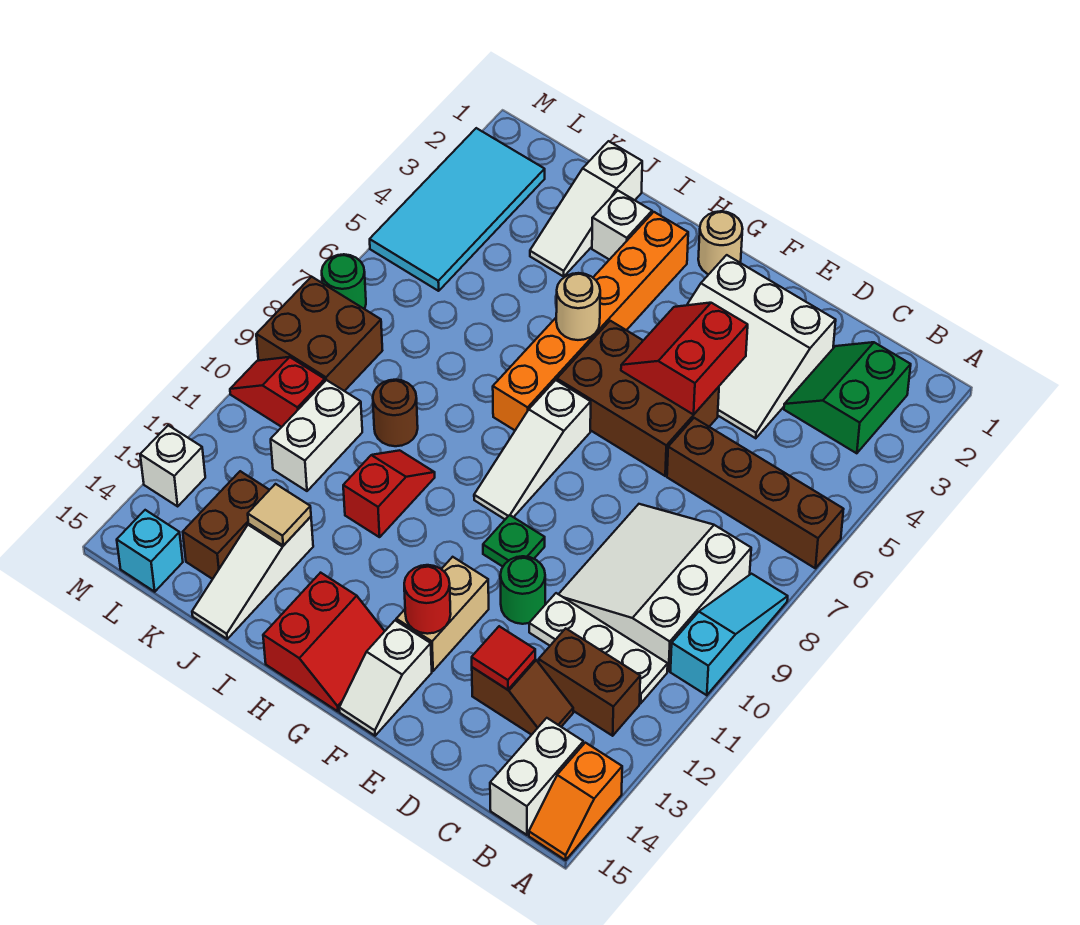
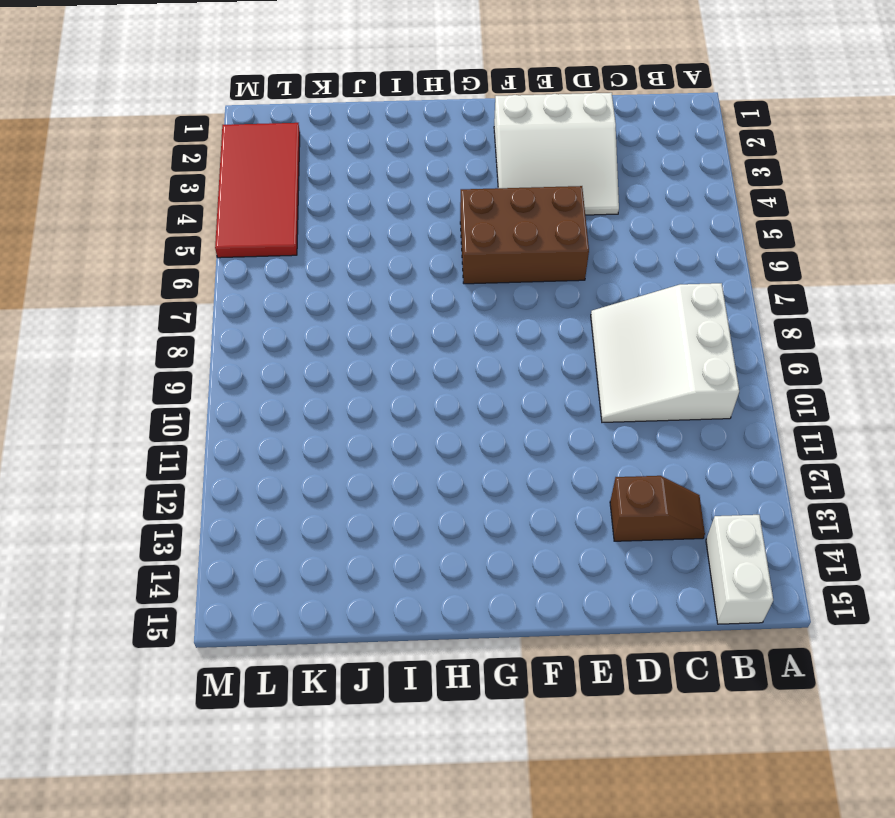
red tile L2:M5 level 1 -> cyan tile L2:M5 level 1
none -> brown brick A6:D6 level 1
none -> cyan slope A8:A10 level 1 top 10
none -> orange slope A14:A15 level 1 top 14
none -> green slope B2:C3 level 1 top B

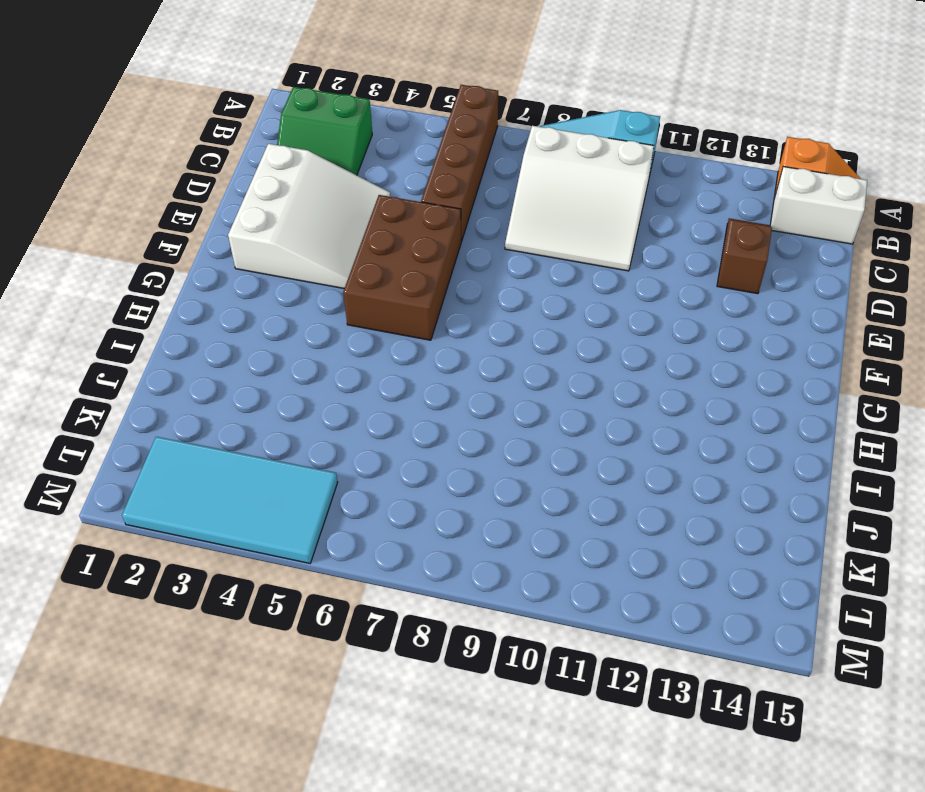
none -> white plate B11:D11 level 1
none -> brown brick B12:C12 level 1
none -> green round brick E11 level 1
none -> green plate F10 level 1

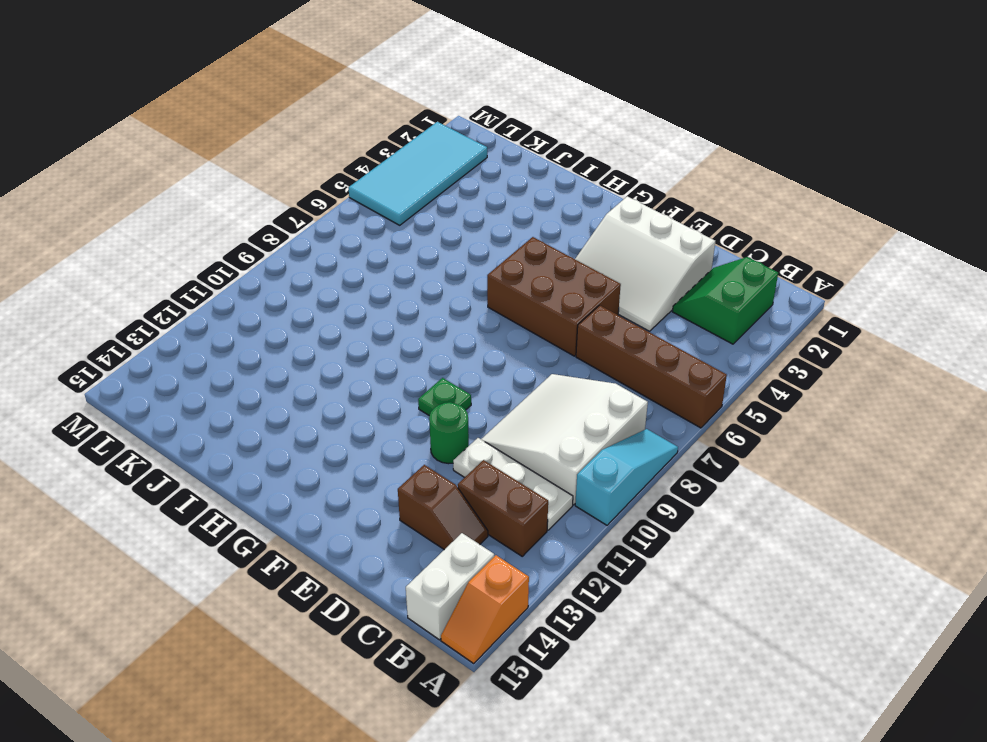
none -> tan brick F12:F13 level 1
none -> white slope F14:F15 level 1 top 14
none -> tan round brick G1 level 1
none -> white slope G7:G9 level 1 top 7

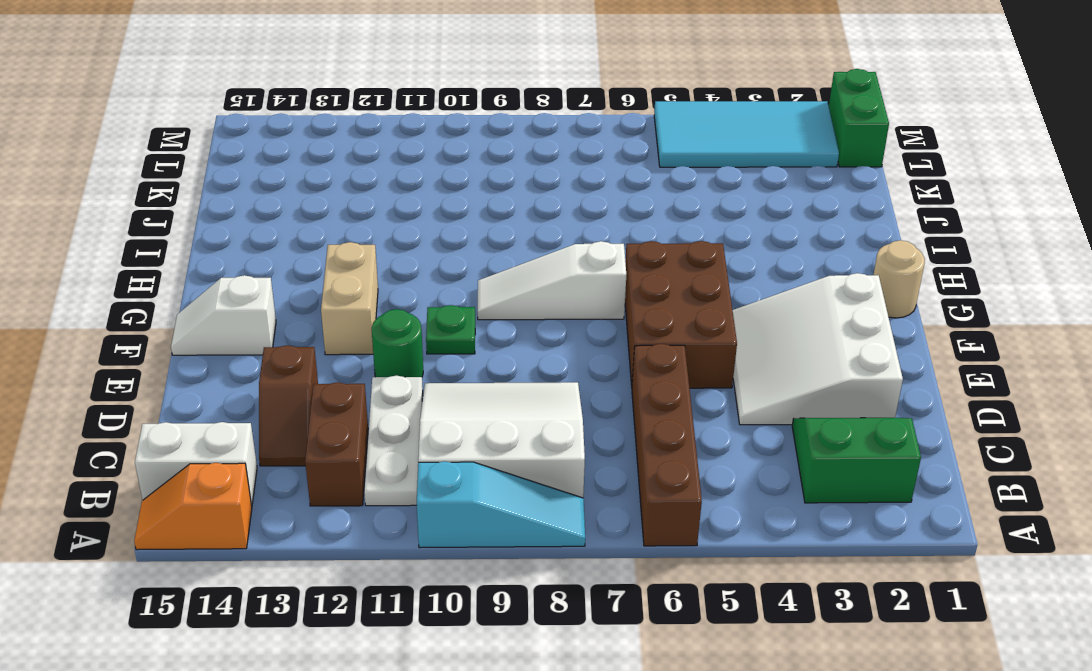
tan brick F12:G12 level 1 -> tan brick F12:F13 level 1
green brick L1:M1 level 1 -> none
none -> red slope G14:H15 level 1 top H
none -> orange brick H2:H7 level 1
none -> white brick I2 level 1
none -> red slope I10:I11 level 1 top 11

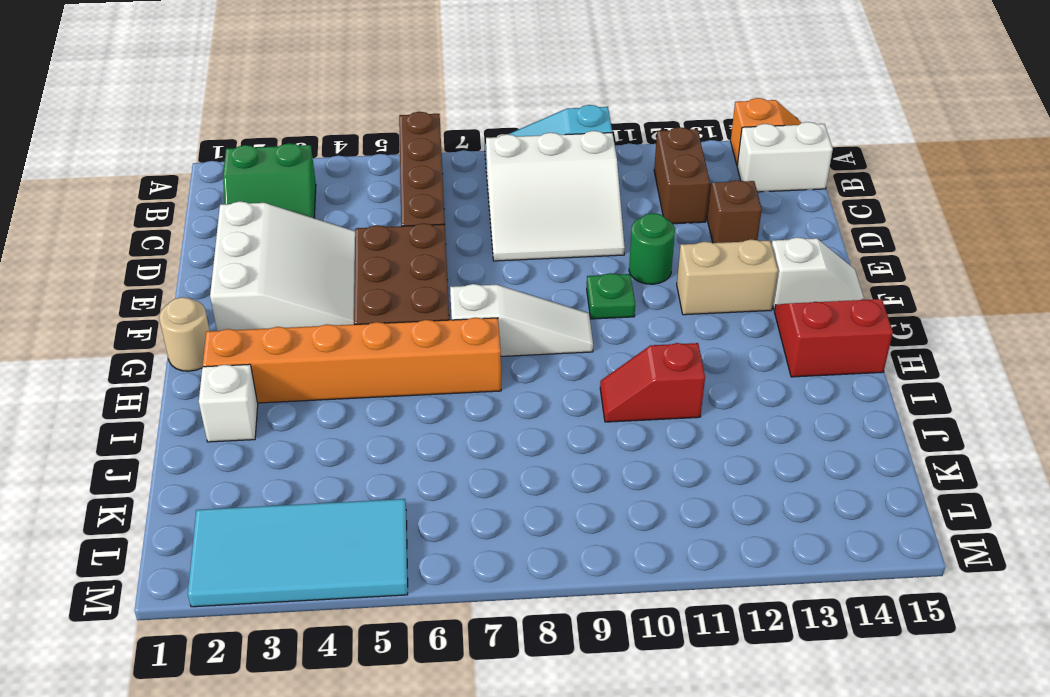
none -> white plate B11:D11 level 1
none -> white slope J1:J3 level 1 top 1
none -> brown round brick J9 level 1
none -> white slope J13:J15 level 1 top 13

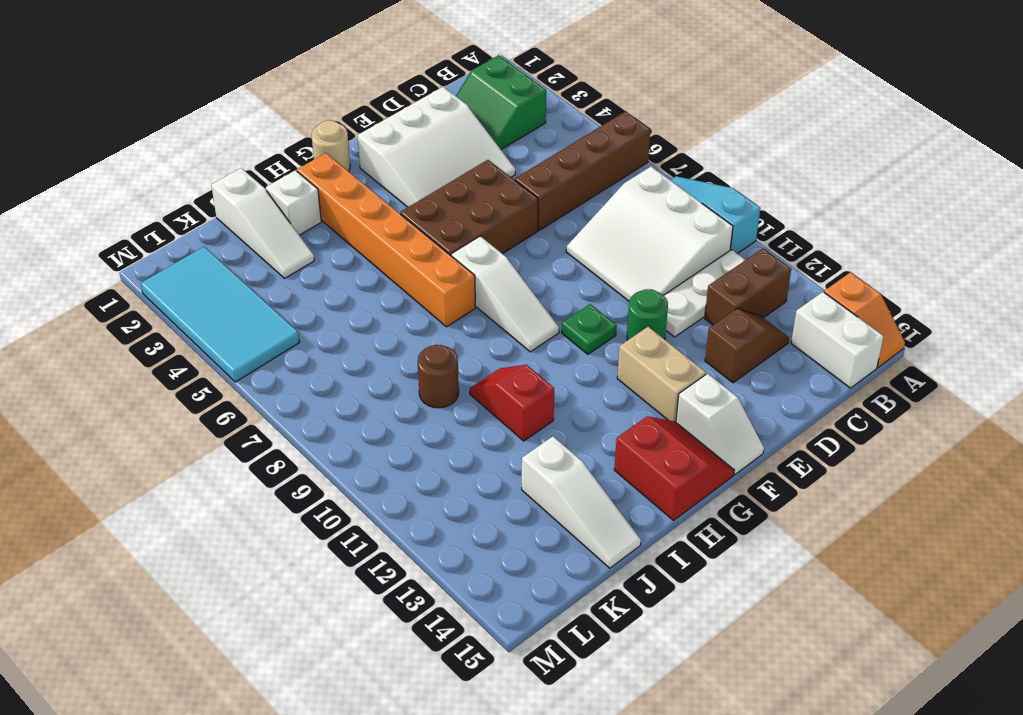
none -> white brick K10:K11 level 1
none -> brown brick K13:K14 level 1
none -> brown brick L8:M9 level 1
none -> red slope L10:M10 level 1 top L

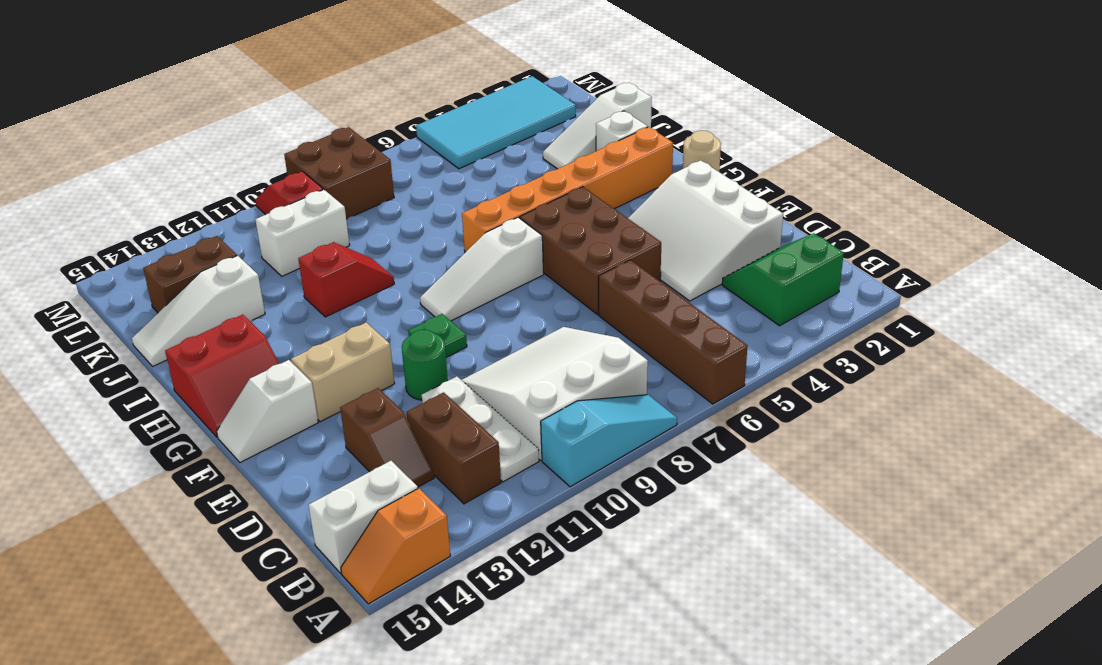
none -> brown round brick J9 level 1
none -> cyan brick L15 level 1
none -> green round brick M7 level 1
none -> white brick M13 level 1

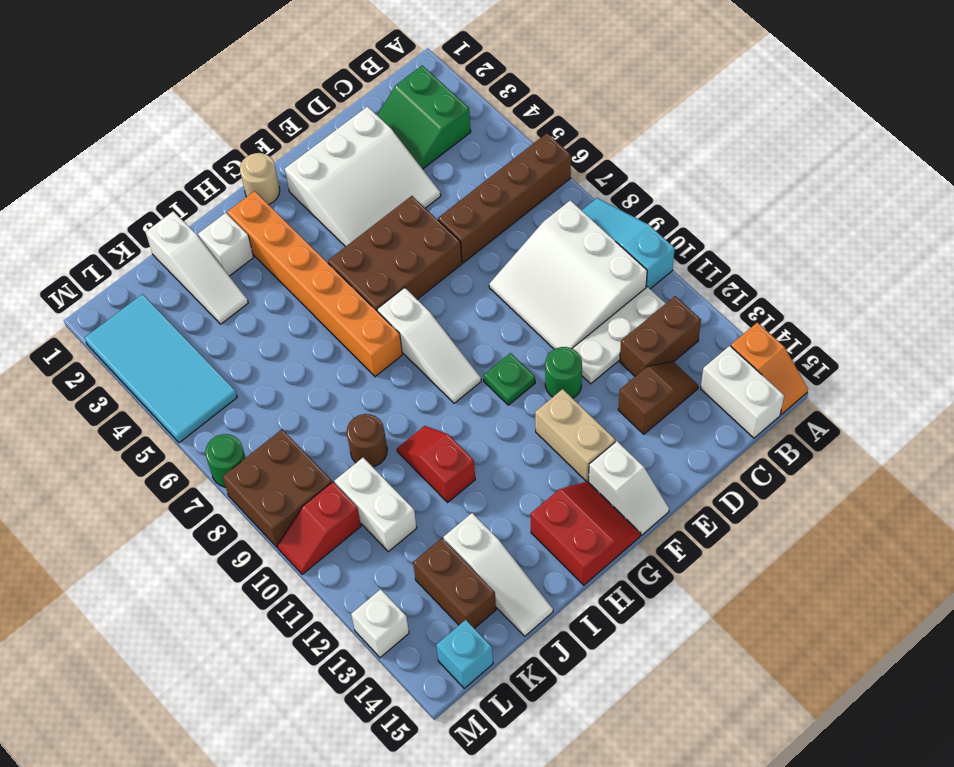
none -> red tile D13 level 2
none -> red slope E4:F5 level 2 top E
none -> red round brick F13 level 2
none -> tan round brick H5 level 2

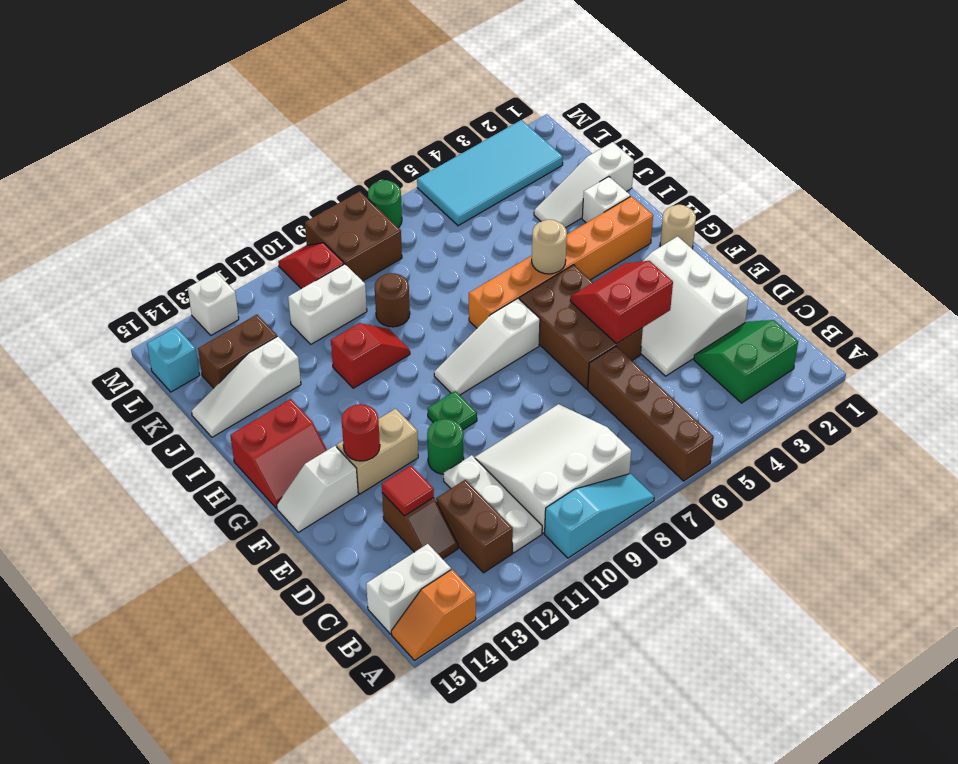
none -> tan tile J13 level 2

